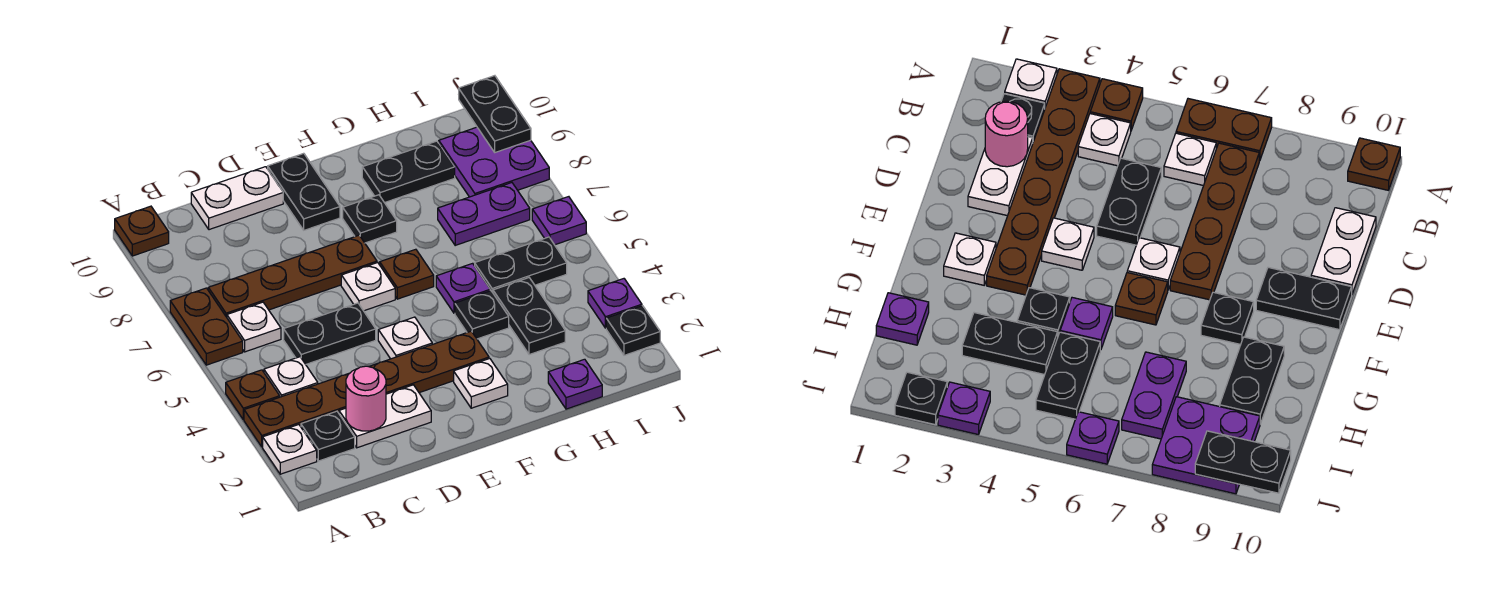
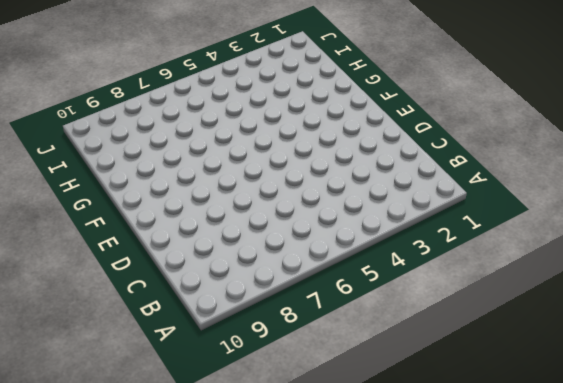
none -> white plate A2 level 1
none -> brown plate A3:F3 level 1
none -> brown plate A4 level 1
none -> brown plate A6:A7 level 1

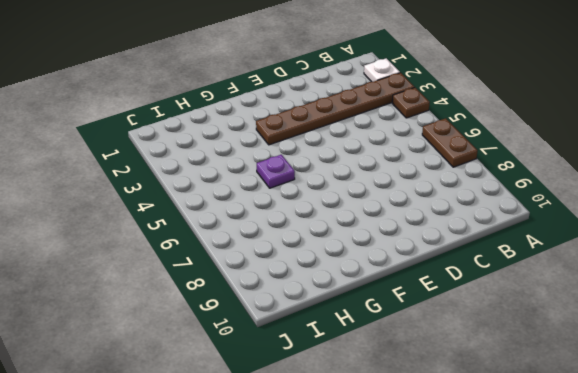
none -> brown plate A10 level 1
none -> black plate B2 level 1
none -> white plate B4 level 1
none -> white plate B6 level 1

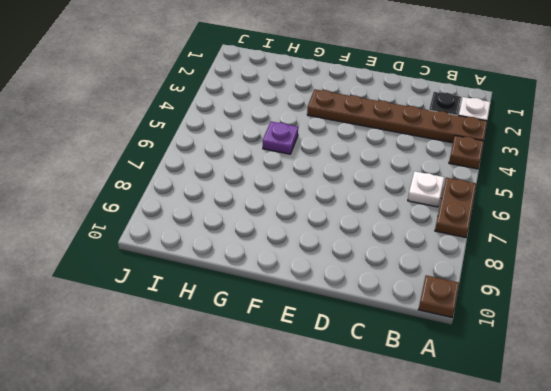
none -> white plate B4 level 1
none -> brown plate B7:E7 level 1
none -> white plate C2:D2 level 1
none -> black plate C5:D5 level 1

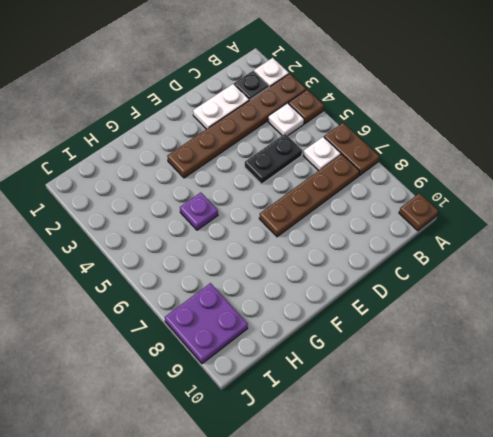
none -> white plate C10:D10 level 1
none -> white plate E4 level 1
none -> white plate E6 level 1
none -> black plate E9:E10 level 1

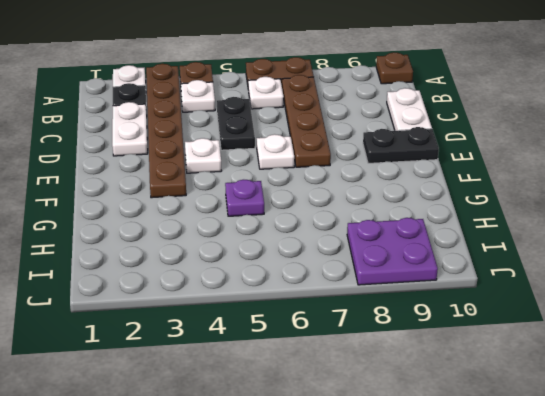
none -> white plate F2 level 1
none -> brown plate F6 level 1
none -> black plate F8 level 1
none -> black plate G4 level 1

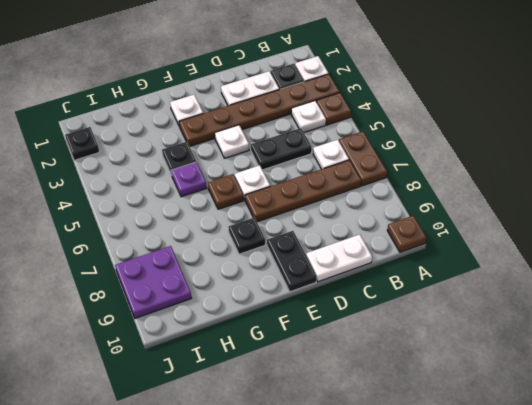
none -> black plate G9:H9 level 1
none -> purple plate H1 level 1
none -> black plate H3:H4 level 1
none -> black plate H5:I5 level 1

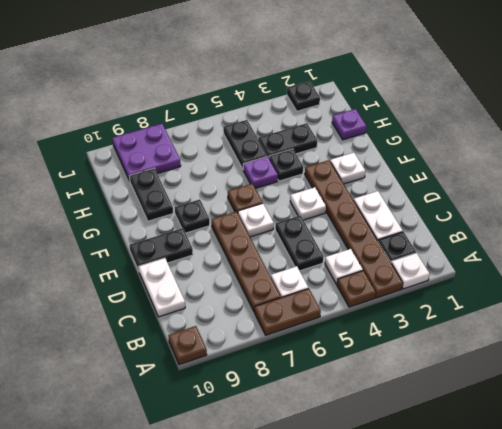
none -> purple plate H7:I7 level 1
none -> purple plate J3 level 1
none -> purple plate J6 level 1
none -> pink round brick C2 level 2

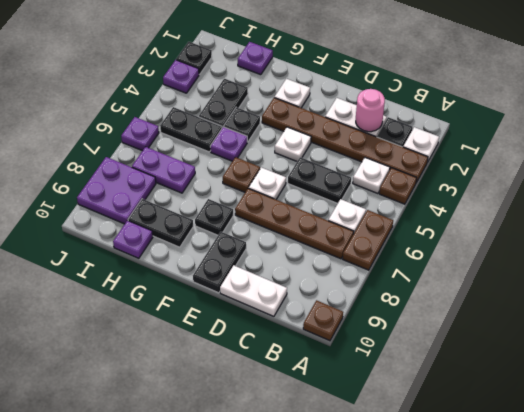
purple plate H10 level 1 -> none
none -> black plate J9:J10 level 2

